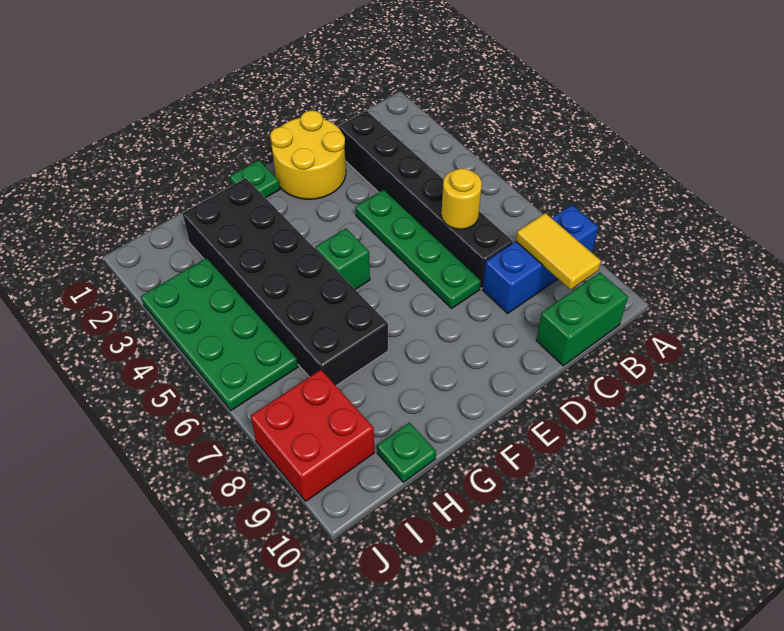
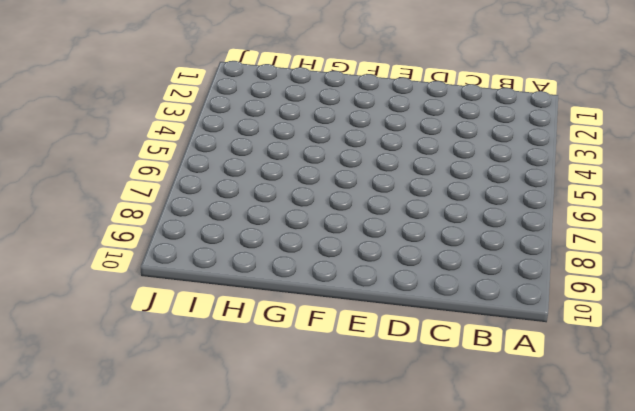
none -> blue brick A8:C8 level 1
none -> green brick B10:C10 level 1
none -> black brick C2:C7 level 1

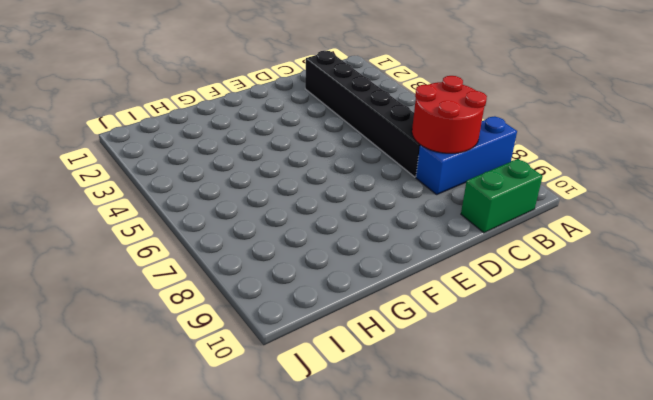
red round brick B7:C8 level 2 -> yellow tile B8:B9 level 2
none -> yellow round brick D1:E2 level 1
none -> green plate D4:D7 level 1
none -> green plate F1 level 1

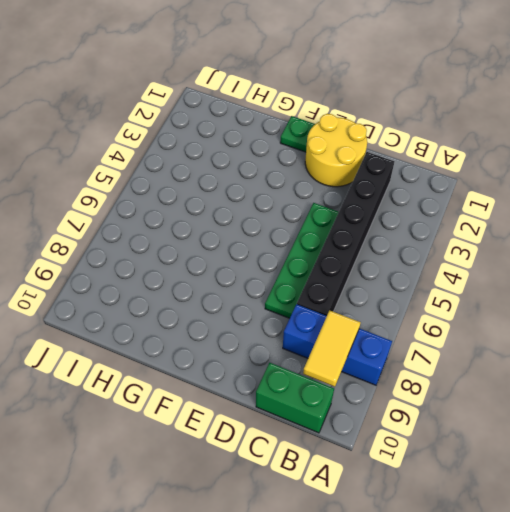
none -> green brick F5 level 1
none -> black brick G2:H7 level 1
none -> green plate H10 level 1

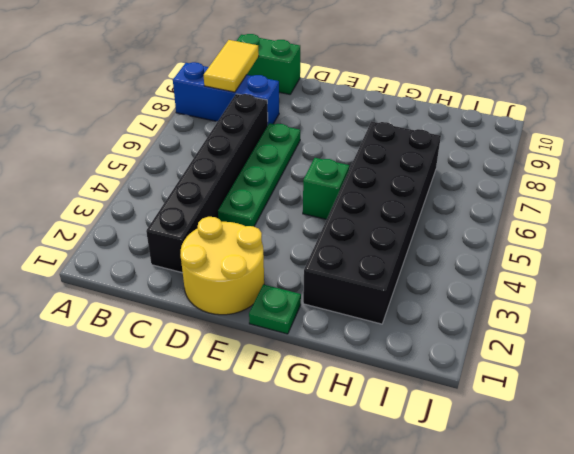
none -> green plate H10 level 1
none -> green plate I3:J6 level 1
none -> red brick I8:J9 level 1

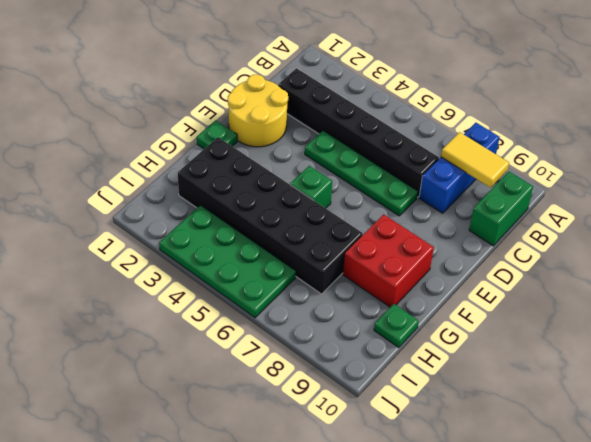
red brick F8:G9 level 1 -> red brick I8:J9 level 1
none -> yellow round brick C6 level 2

